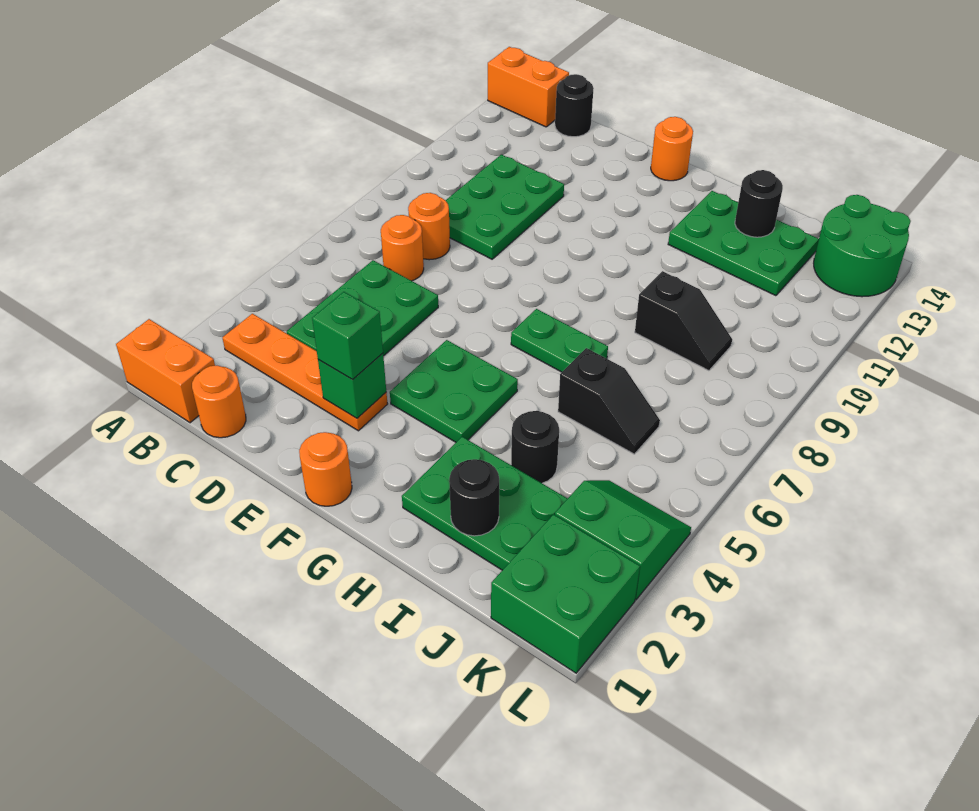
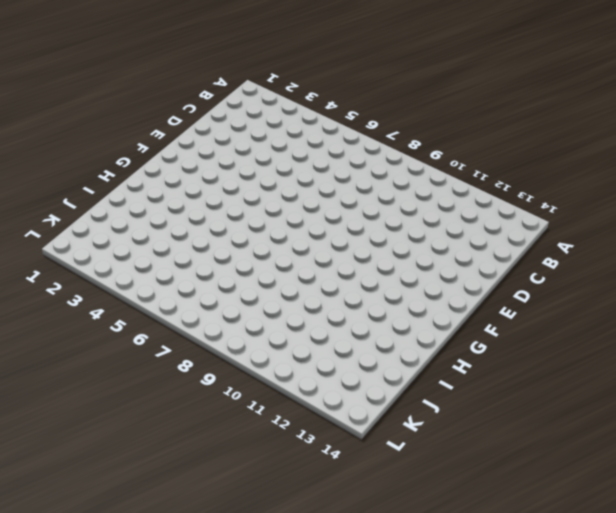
none -> orange brick A1:B1 level 1
none -> orange brick A14:B14 level 1
none -> orange plate B3:E3 level 1

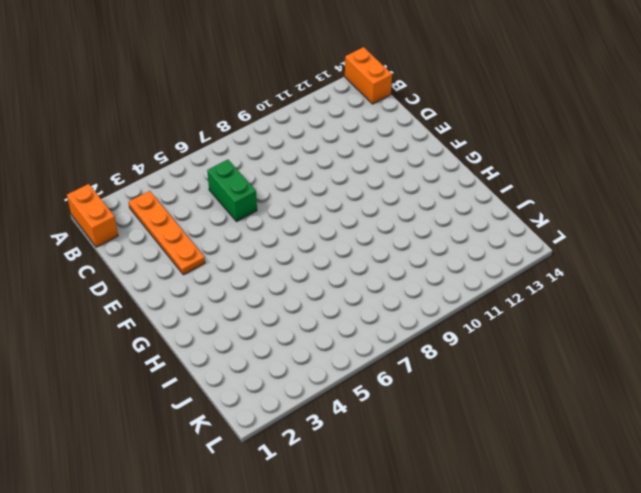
green brick C6:D6 level 1 -> green plate C4:D6 level 1
none -> orange round brick C1 level 1
none -> orange round brick C7 level 1
none -> orange round brick C8 level 1

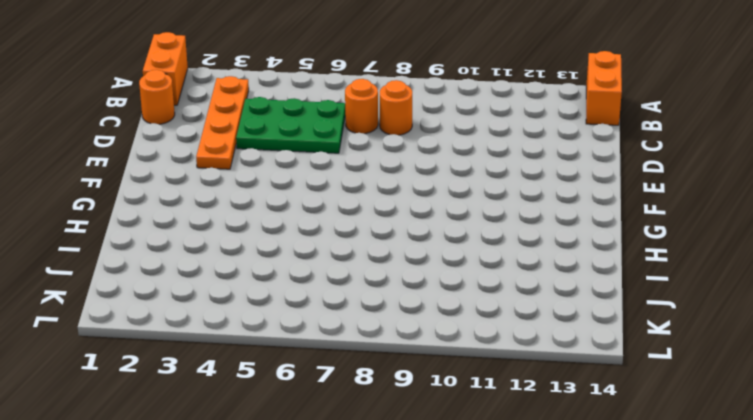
none -> green plate C9:D11 level 1
none -> black round brick C14 level 1
none -> orange round brick F1 level 1

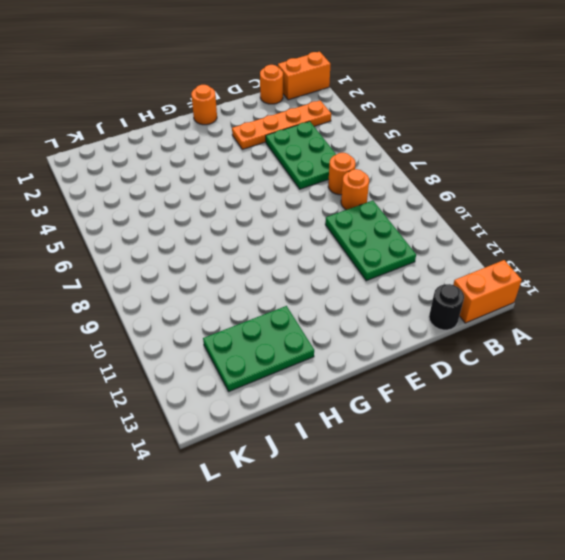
none -> green plate F4:G5 level 1
none -> orange round brick F14 level 1
none -> green plate G7:H7 level 1

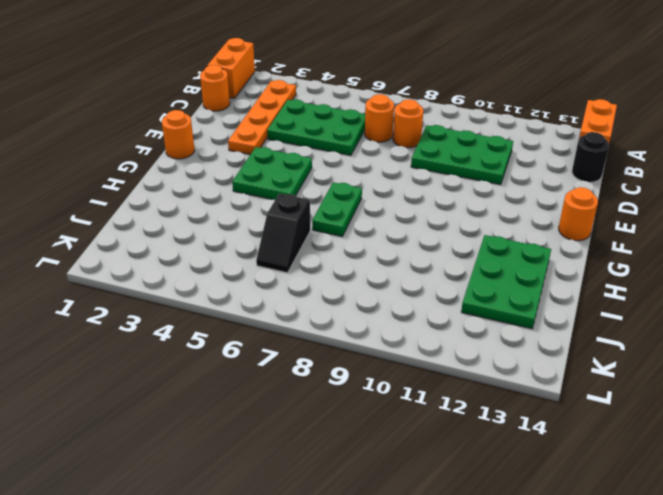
none -> green plate H2:J3 level 1
none -> black round brick I4 level 1
none -> black slope I9:J9 level 1 top I

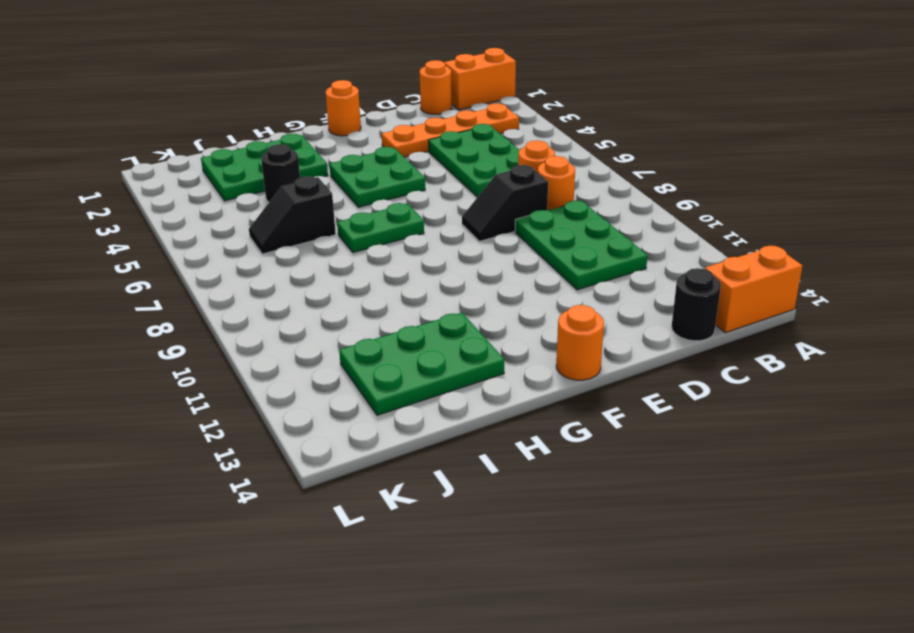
black slope D8:E8 level 1 top D -> black slope I9:J9 level 1 top I
none -> green brick K1:L2 level 1
none -> green slope K3:L4 level 1 top 3
none -> green round brick K13:L14 level 1

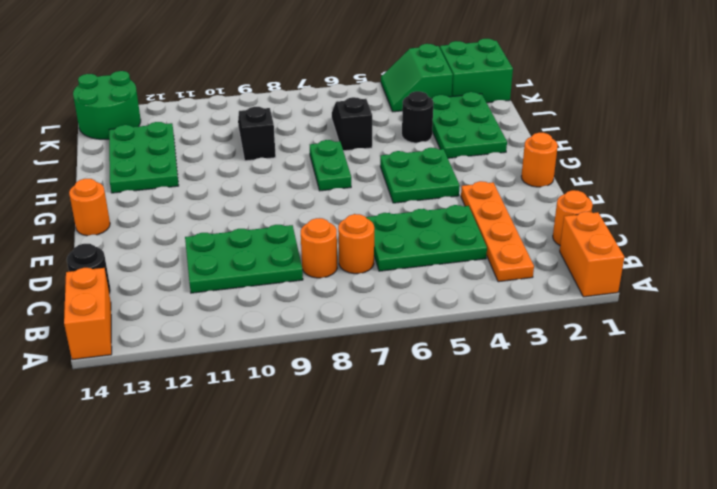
none -> green brick E3 level 2
none -> black round brick I2 level 2
none -> black round brick I13 level 2

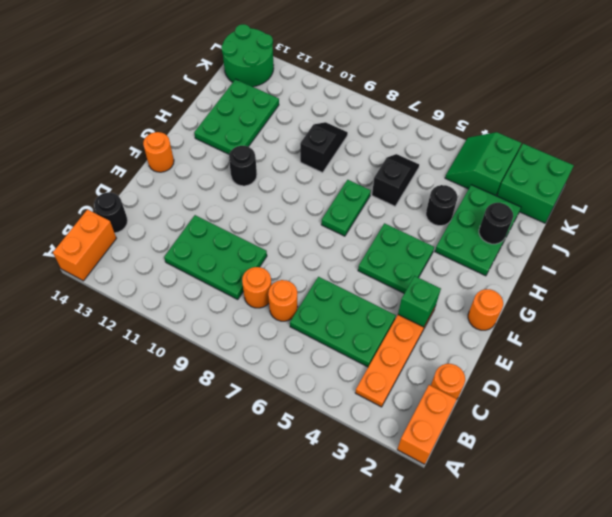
black round brick G11 level 1 -> black round brick I13 level 2
none -> green brick E3 level 3

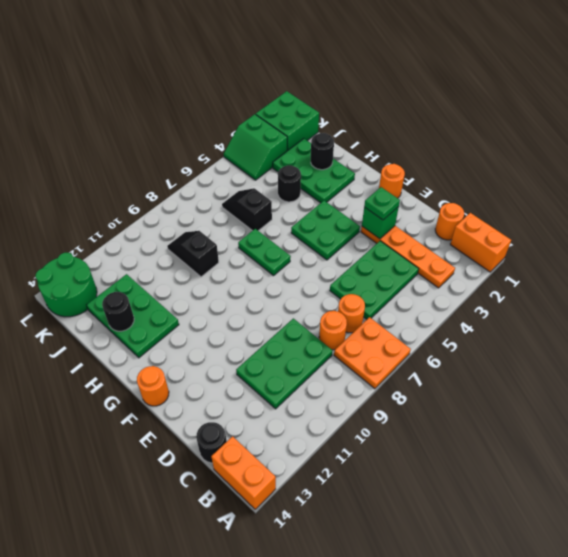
orange plate A7:B8 level 1 -> none
green plate E3 level 3 -> green brick E3 level 3

